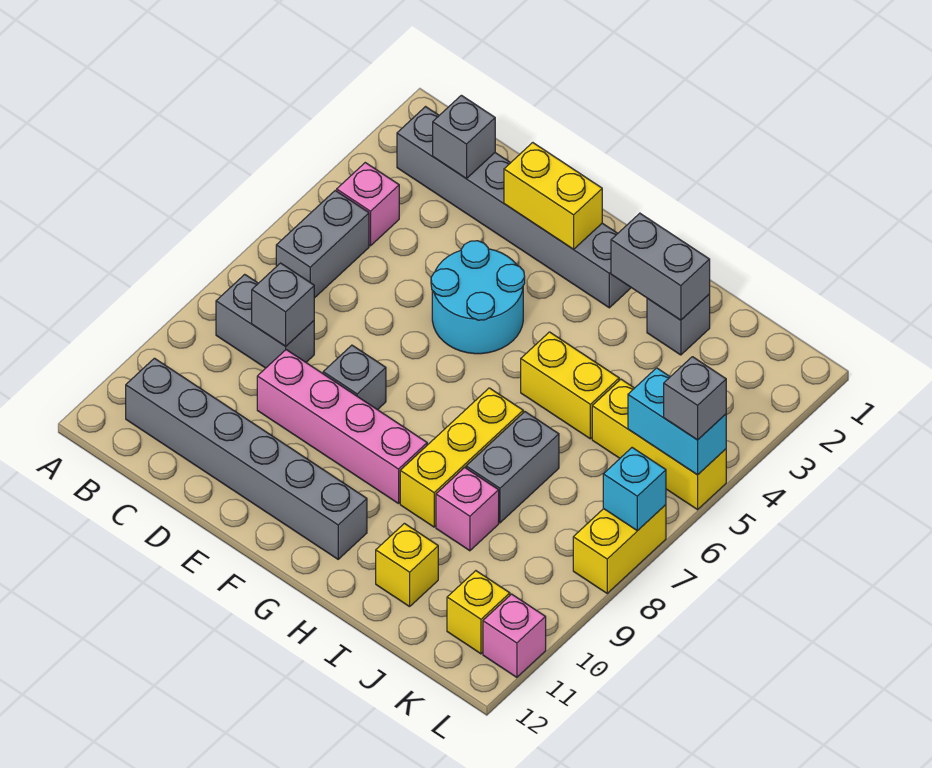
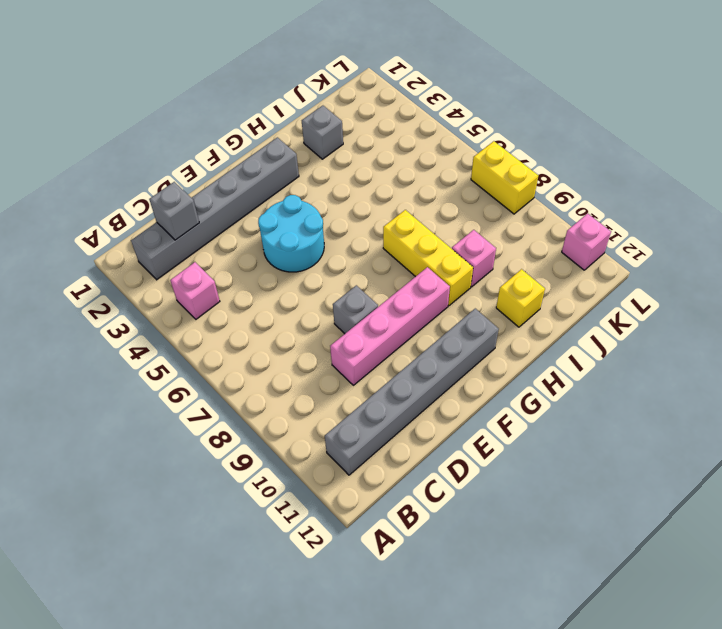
none -> grey brick B5:B6 level 1
none -> grey brick B8:C8 level 1
none -> yellow brick H5:I5 level 1

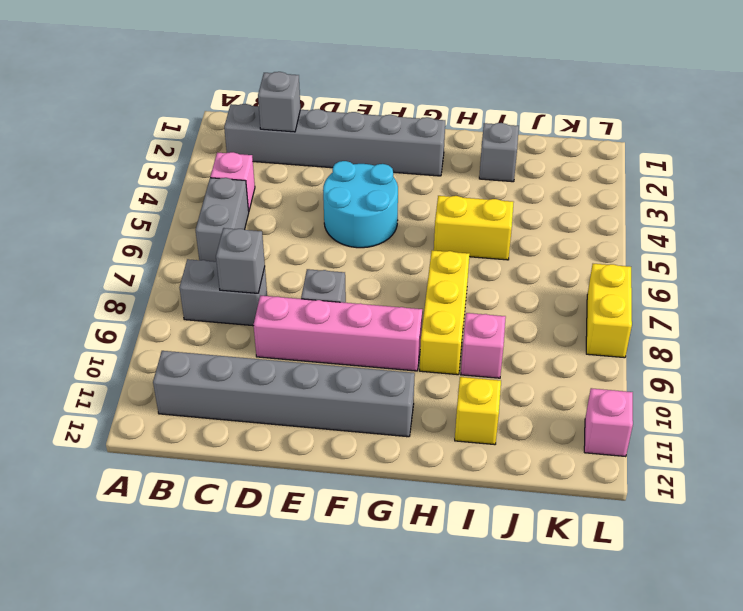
none -> grey brick I7:I8 level 1
none -> yellow brick J5:L5 level 1
none -> yellow brick K11 level 1

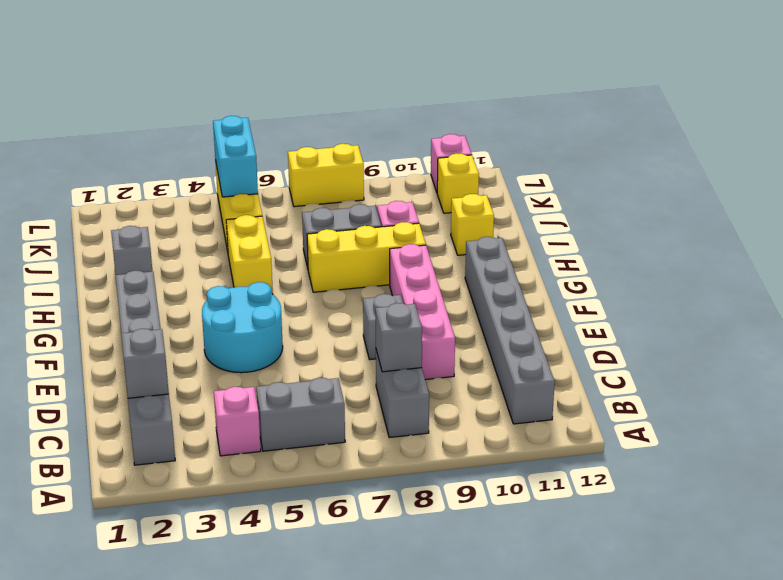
none -> yellow brick E2:F2 level 2
none -> grey brick H2:I2 level 2
none -> cyan brick L7 level 2

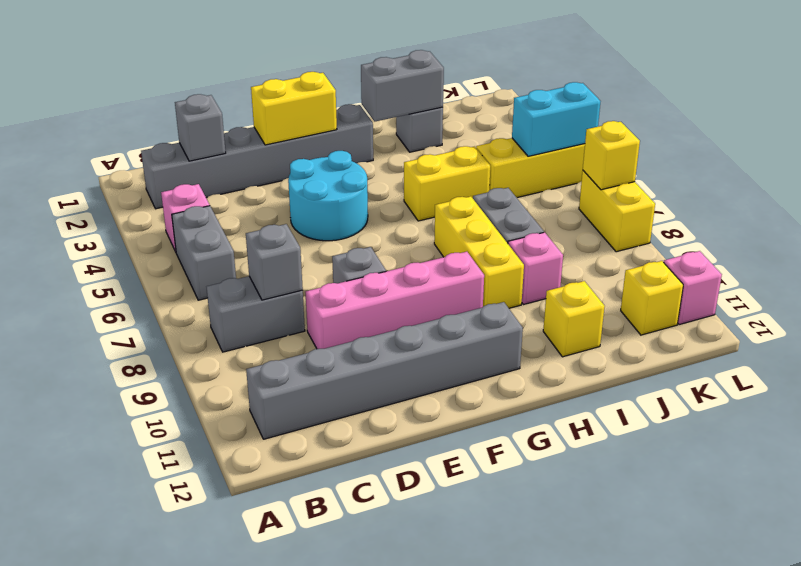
yellow brick L7 level 2 -> cyan brick L7 level 2
none -> grey brick L5 level 3

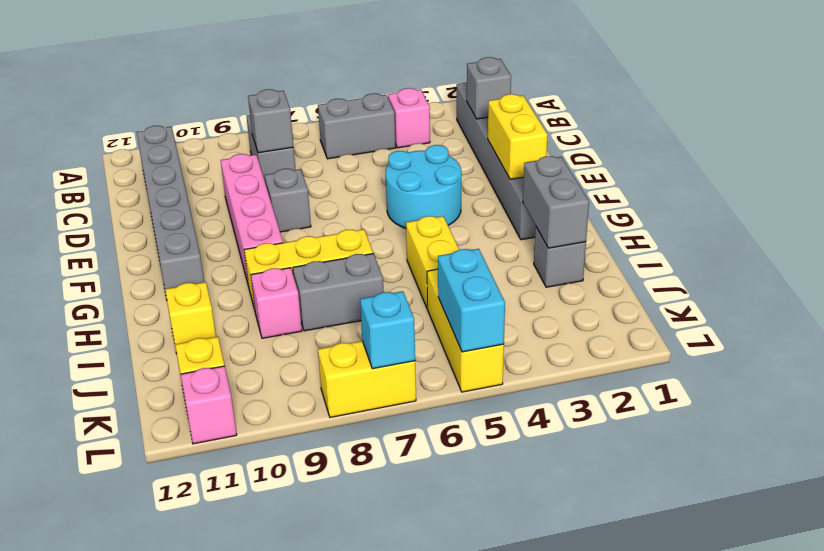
none -> grey brick L5 level 3

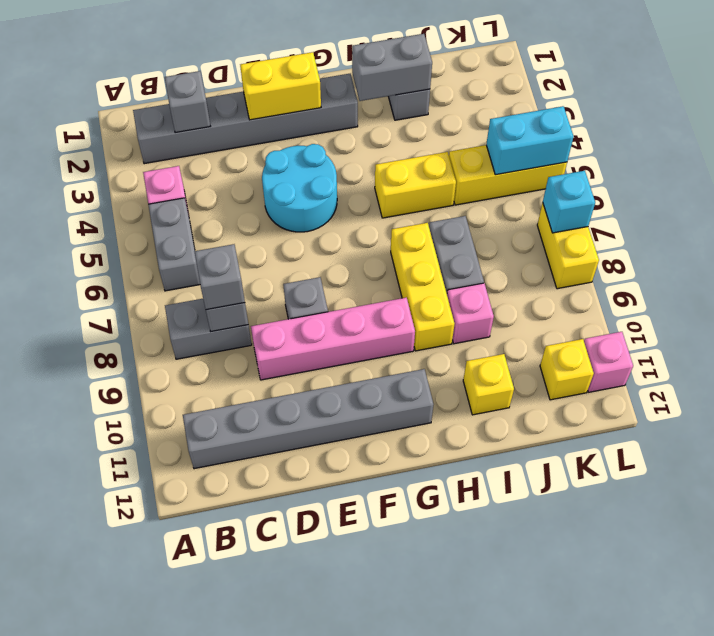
grey brick C8 level 3 -> grey brick L5 level 3

